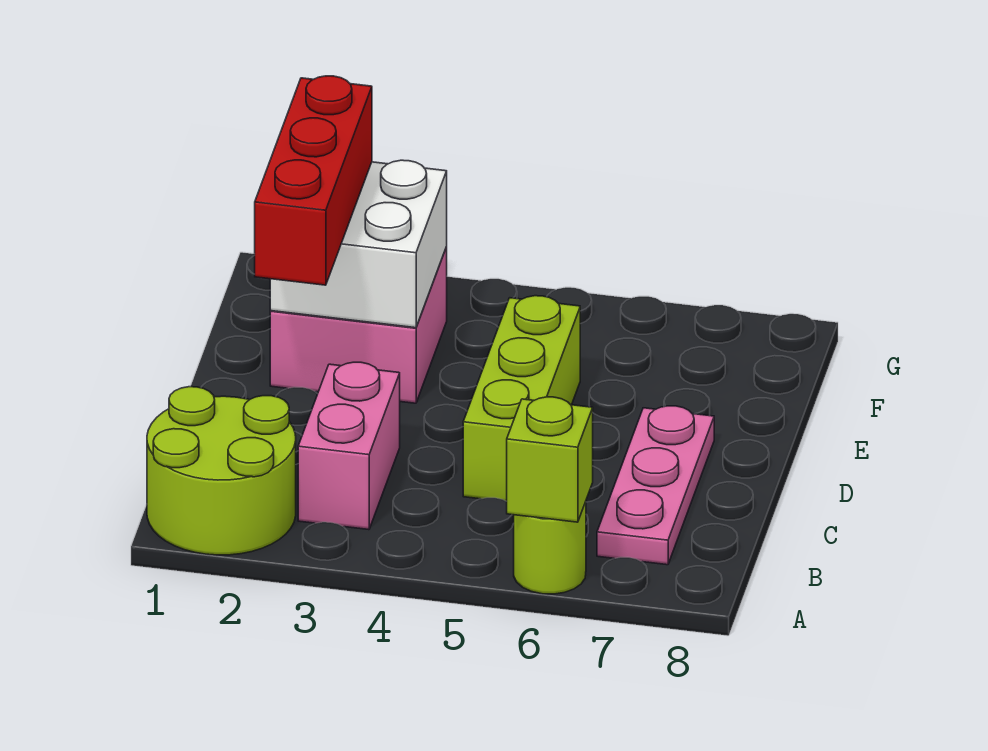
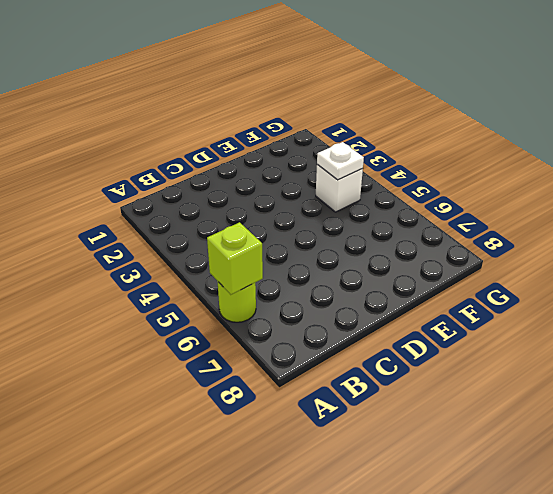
white brick F4 level 1 -> none
white plate F4 level 2 -> none
none -> lime round brick A1:B2 level 1
none -> pink brick B3:C3 level 1

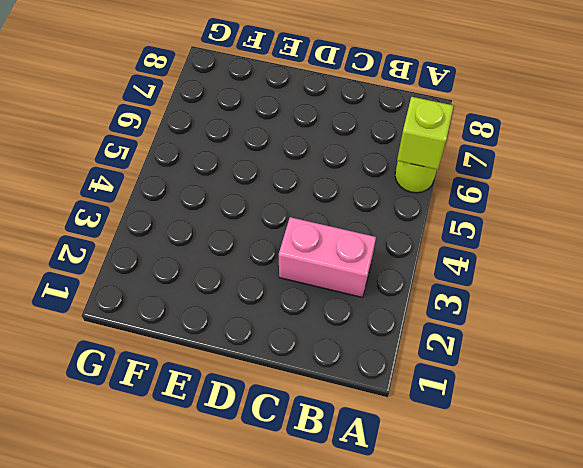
none -> lime round brick A1:B2 level 1
none -> pink plate B7:D7 level 1

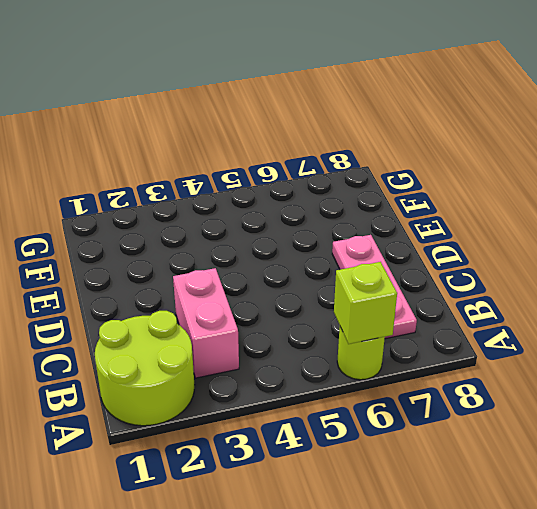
none -> lime brick C5:E5 level 1
none -> pink brick E2:F3 level 1

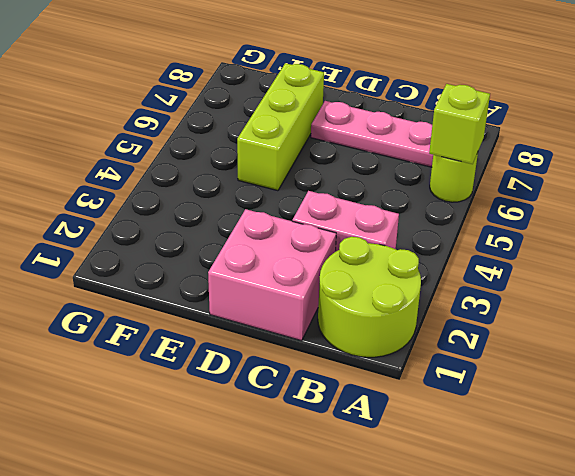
pink brick C1:D2 level 1 -> pink brick E2:F3 level 1
lime brick E5:E7 level 1 -> lime brick C5:E5 level 1
none -> white brick E2:F3 level 2
none -> red brick D2:F2 level 3

